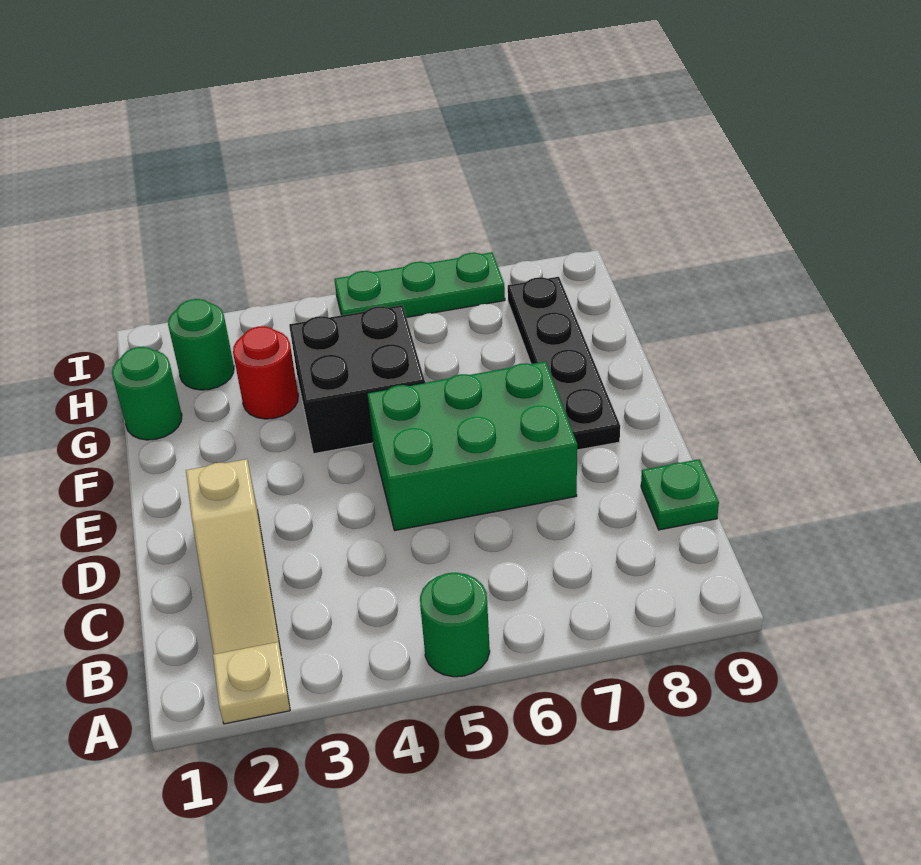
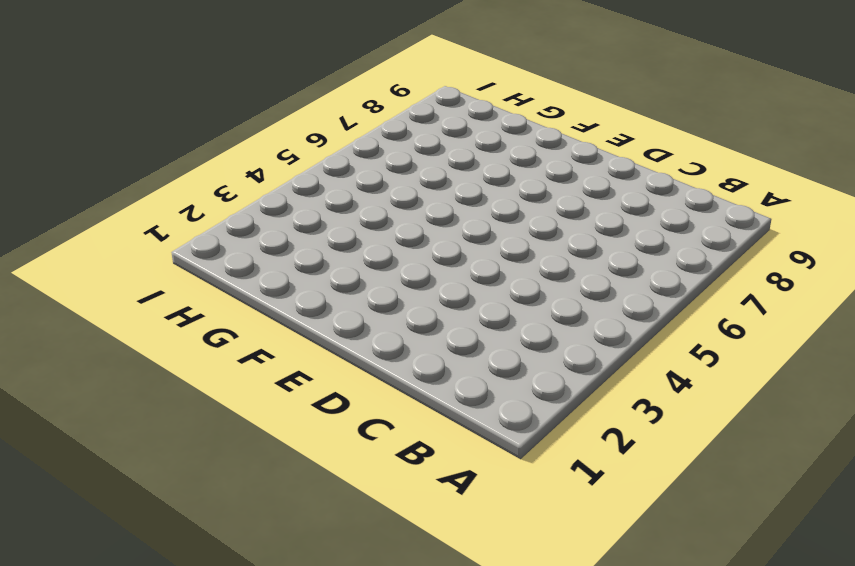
none -> tan plate A2 level 1
none -> green round brick A5 level 1

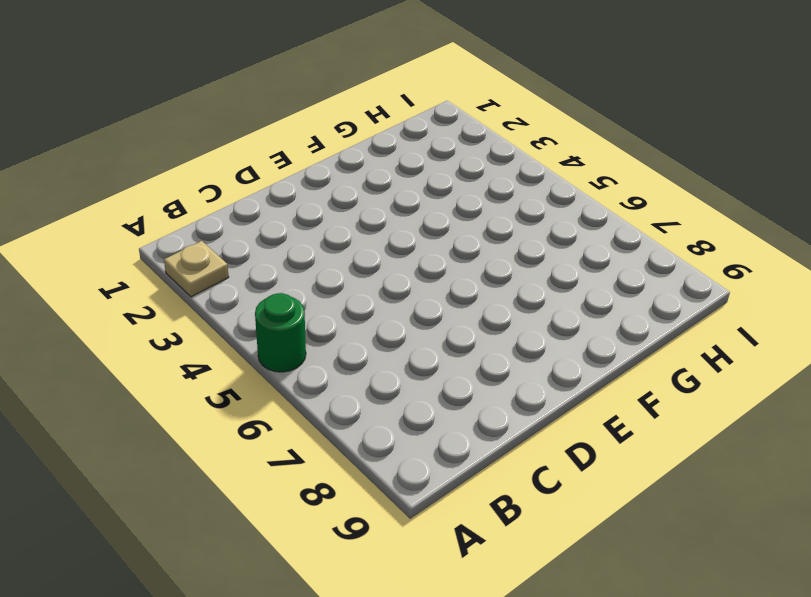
none -> tan slope B2:D2 level 1 top D
none -> green plate C9 level 1

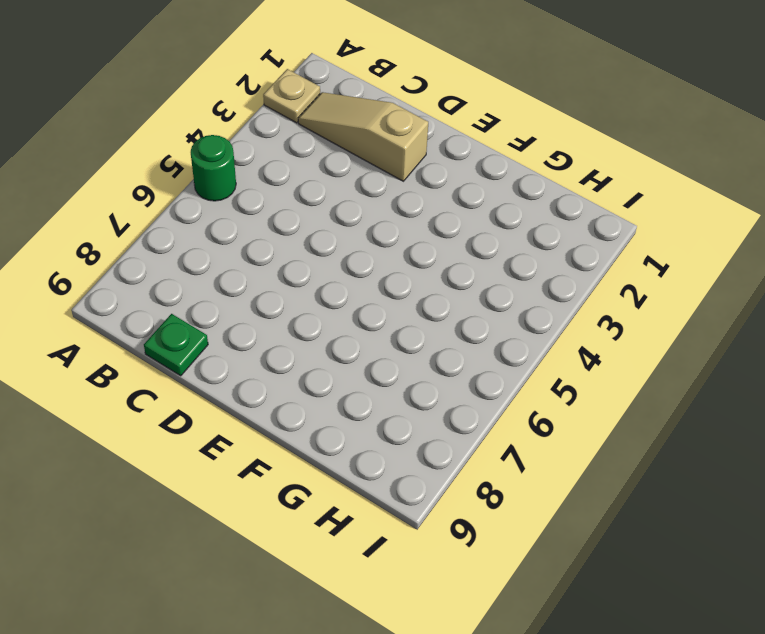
none -> green brick D5:E7 level 1
none -> black plate E8:H8 level 1

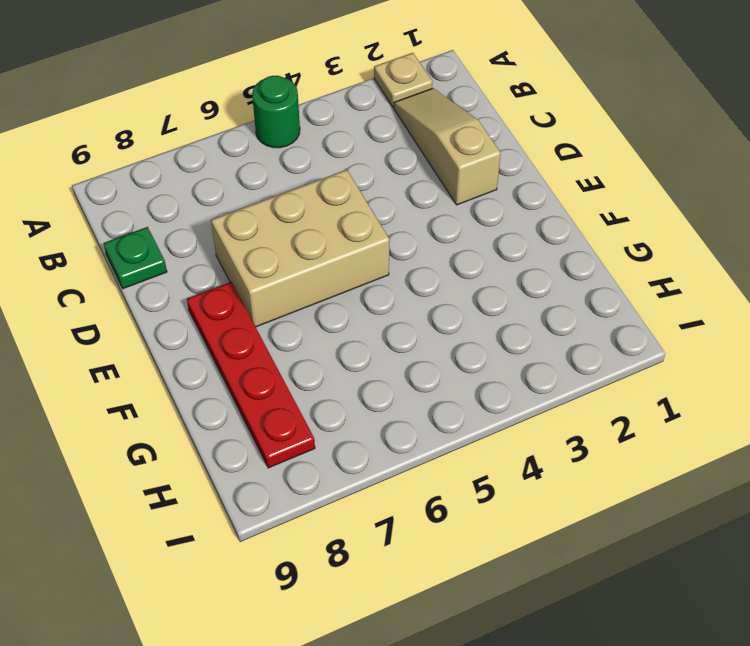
tan brick D5:E7 level 1 -> green brick D5:E7 level 1
red plate E8:H8 level 1 -> black plate E8:H8 level 1
none -> black brick F4:G5 level 1
none -> green round brick G1 level 1

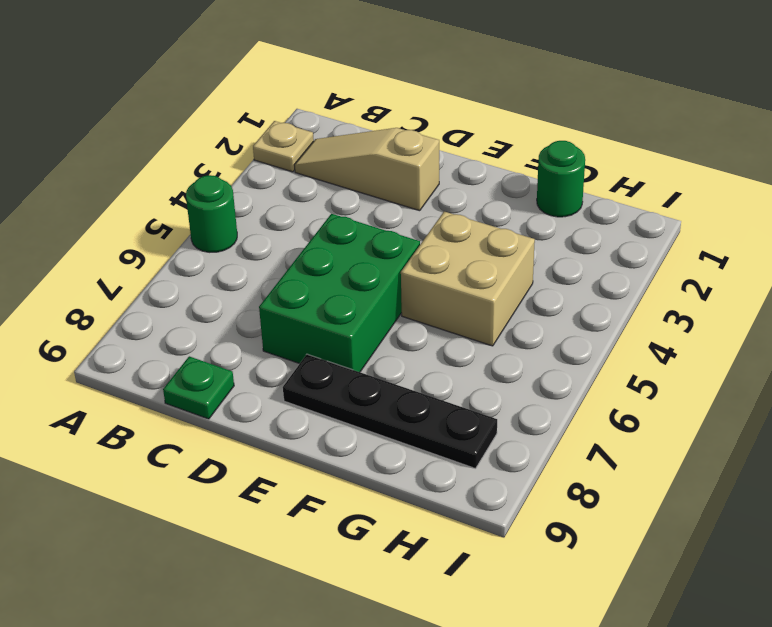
tan brick F4:G5 level 1 -> black brick F4:G5 level 1
none -> red round brick G3 level 1
none -> green round brick H2 level 1

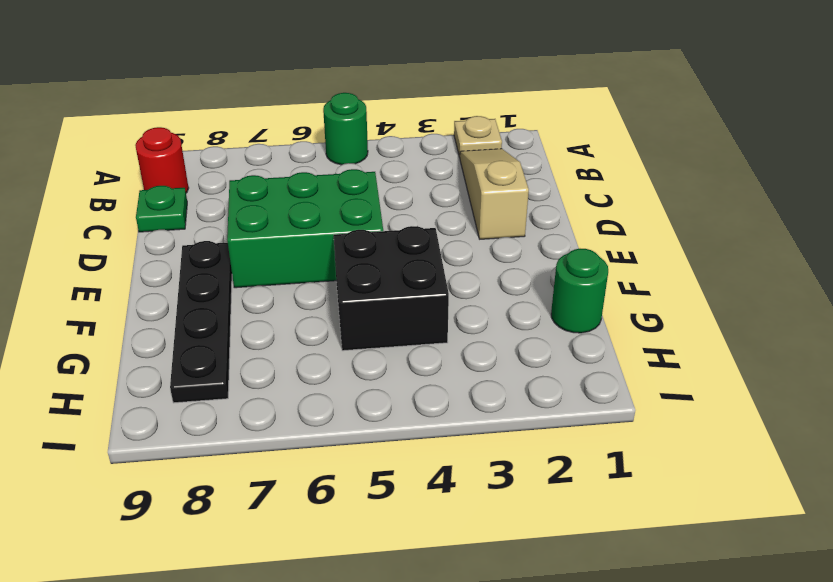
red round brick B9 level 1 -> red round brick G3 level 1
none -> green round brick H2 level 1
none -> green plate I5:I7 level 1

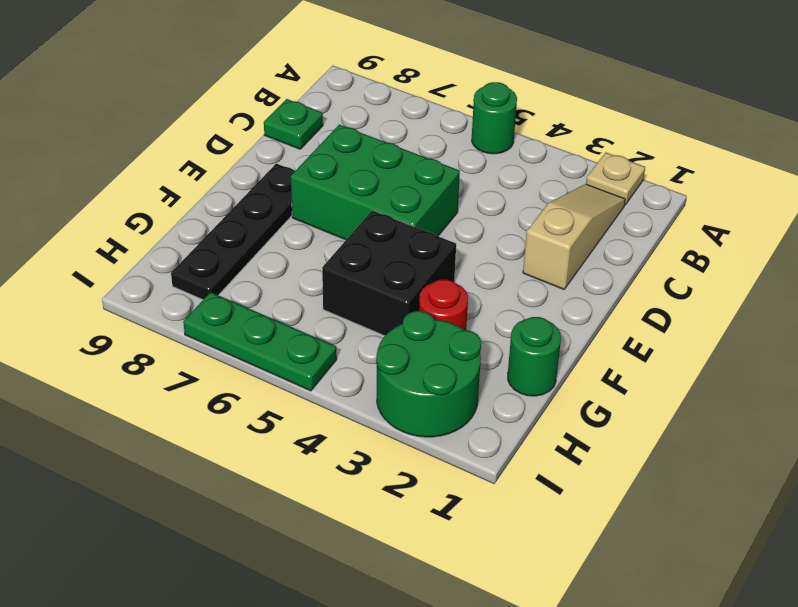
green round brick H2:I3 level 1 -> green round brick H2 level 1

